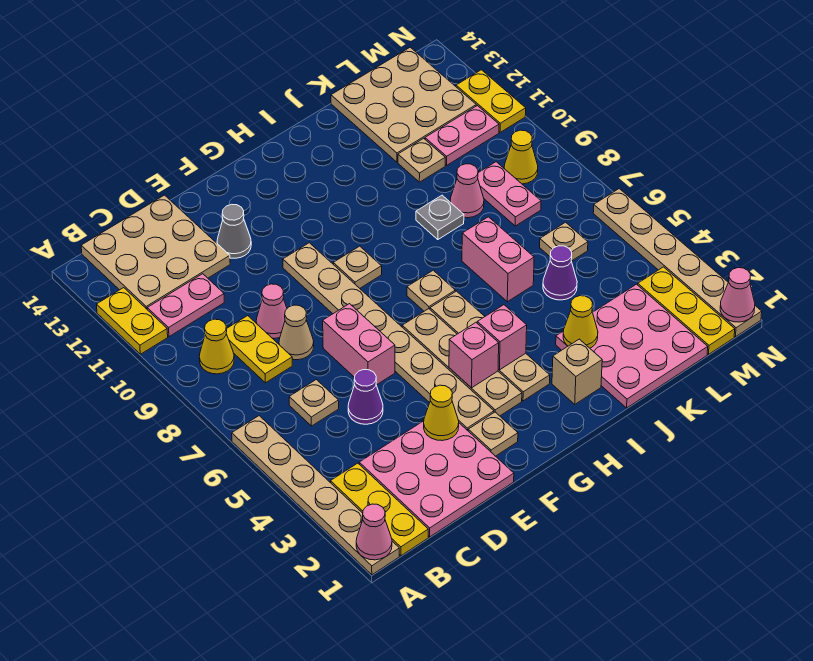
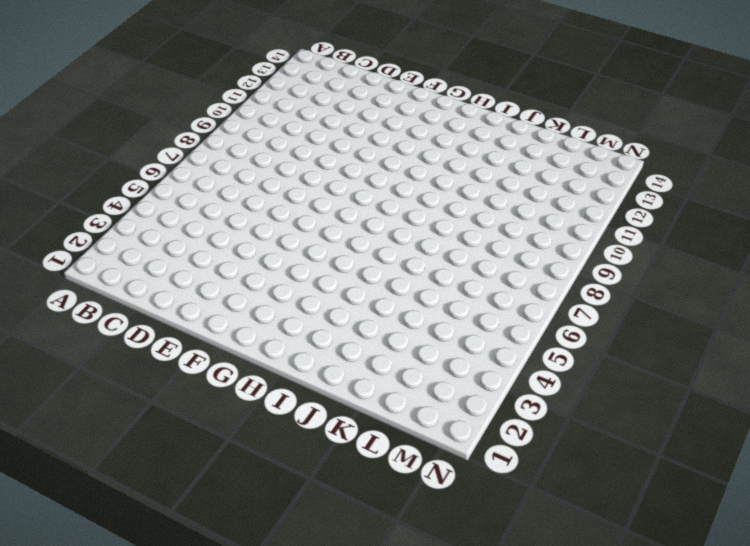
none -> tan plate A1:A6 level 1
none -> yellow plate A11:A12 level 1
none -> yellow plate B1:B3 level 1
none -> yellow cone B9 level 1

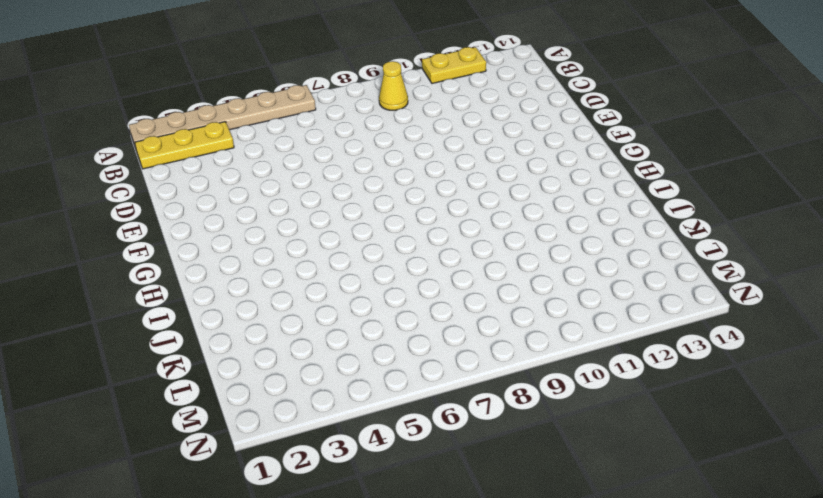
none -> pink plate B11:C11 level 1
none -> tan plate B12:D14 level 1
none -> pink plate C1:E3 level 1
none -> tan plate C6 level 1

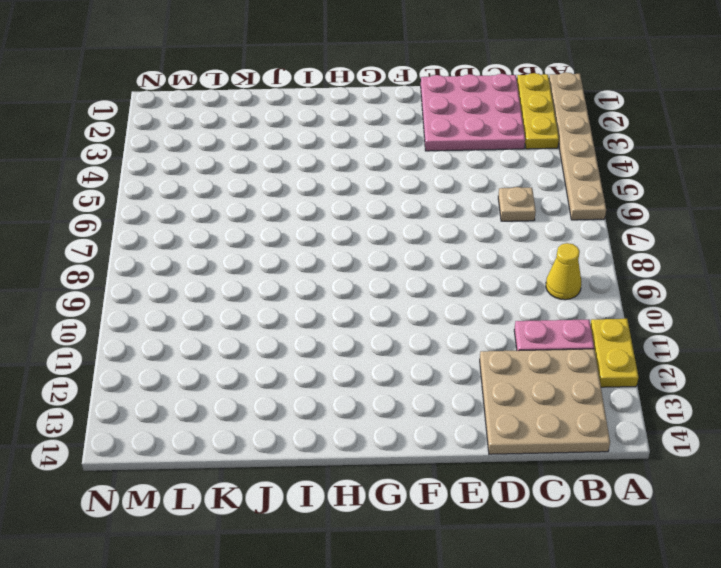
none -> yellow plate C8:C9 level 1
none -> purple cone D5 level 1
none -> tan cone D8 level 1
none -> pink cone D9 level 1

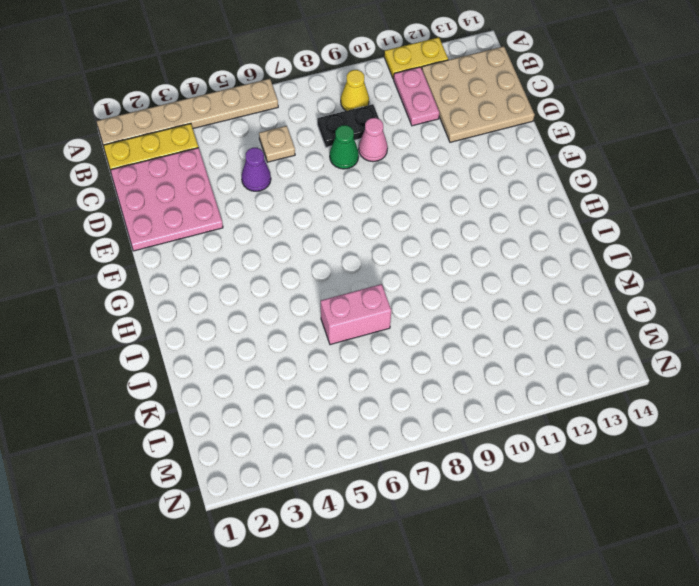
black plate C8:C9 level 1 -> yellow plate C8:C9 level 1
green cone D8 level 1 -> tan cone D8 level 1
none -> pink brick E6:E7 level 1
none -> grey cone E12 level 1
none -> tan plate F2 level 1
none -> tan plate F3:F10 level 1

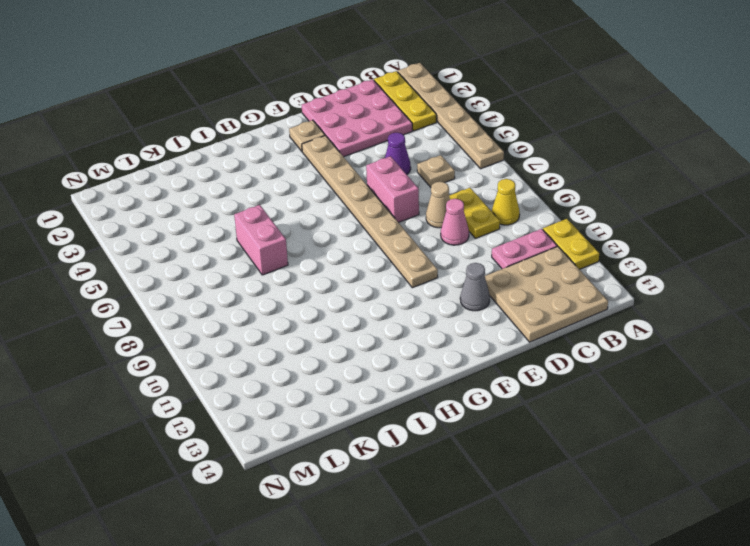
none -> tan plate G3:G6 level 1
none -> tan plate G9 level 1
none -> tan plate H3:H6 level 1
none -> tan plate H7 level 1

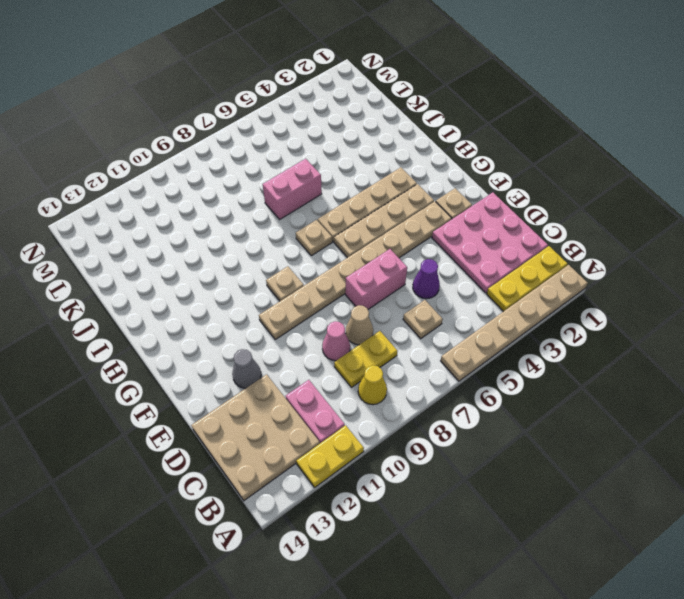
none -> tan brick I2 level 1
none -> pink plate J1:L3 level 1
none -> grey plate J9 level 1
none -> purple cone K5 level 1

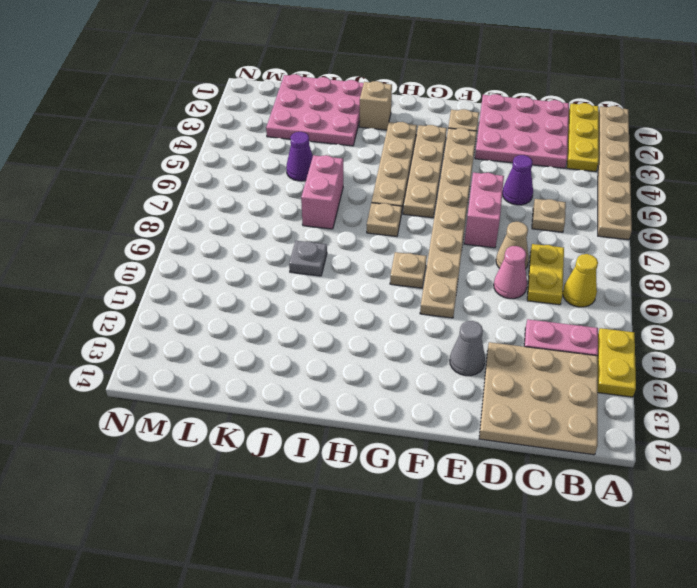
none -> pink cone K9 level 1
none -> tan plate K11 level 1
none -> tan plate K12:M14 level 1
none -> tan plate L6 level 1

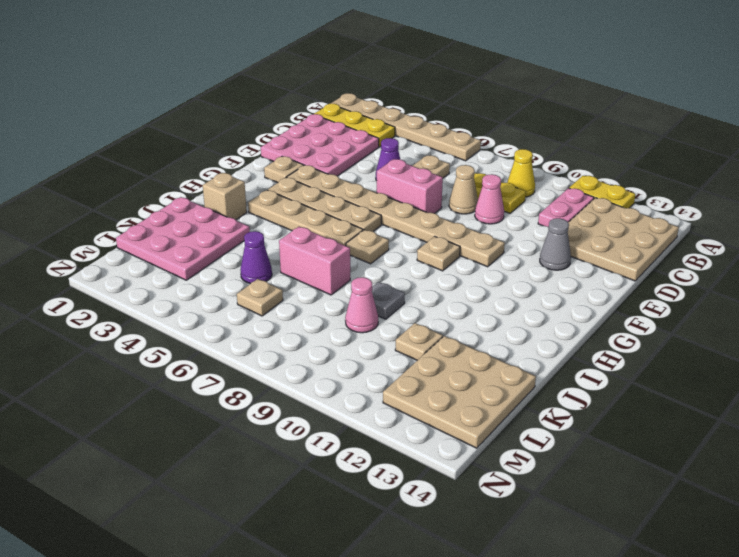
none -> pink plate L8:L9 level 1
none -> pink plate L11:M11 level 1
none -> yellow plate M1:M3 level 1
none -> yellow cone M9 level 1

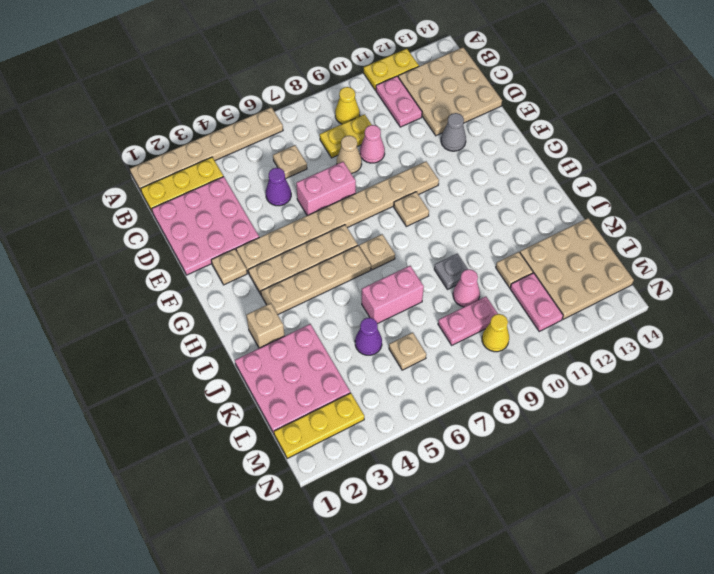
none -> tan plate N1:N6 level 1
none -> yellow plate N11:N12 level 1
none -> pink cone A1 level 2
none -> yellow cone E3 level 2

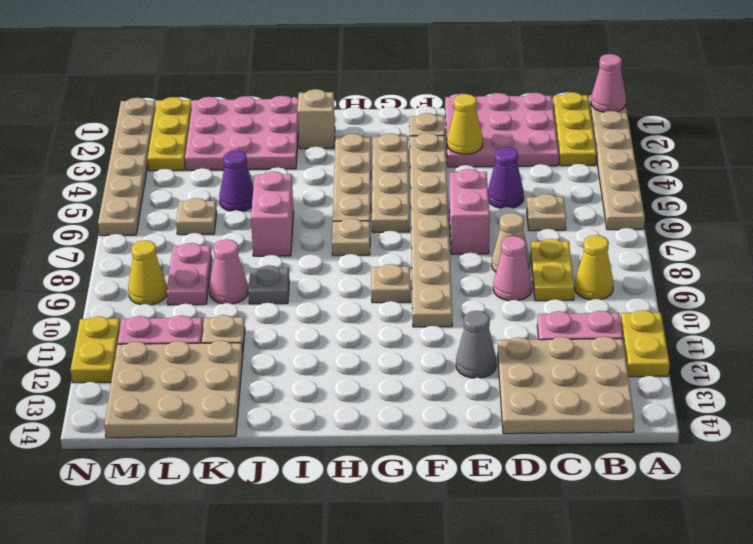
none -> pink brick G4 level 2
none -> pink brick H4 level 2
none -> yellow cone J3 level 2
none -> pink cone N1 level 2

